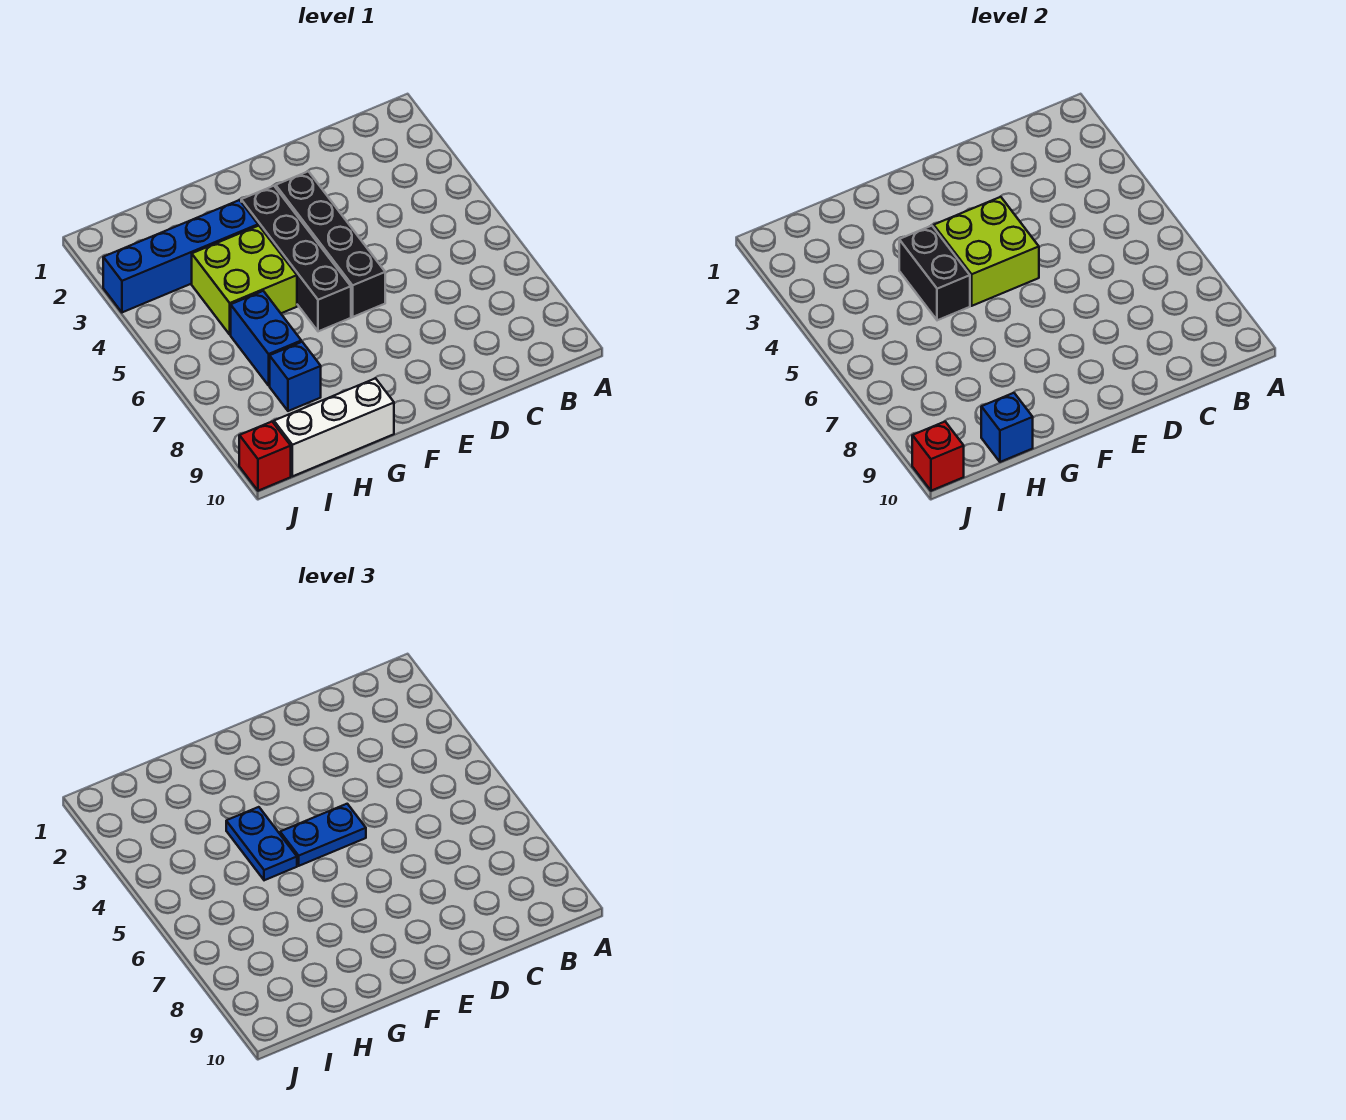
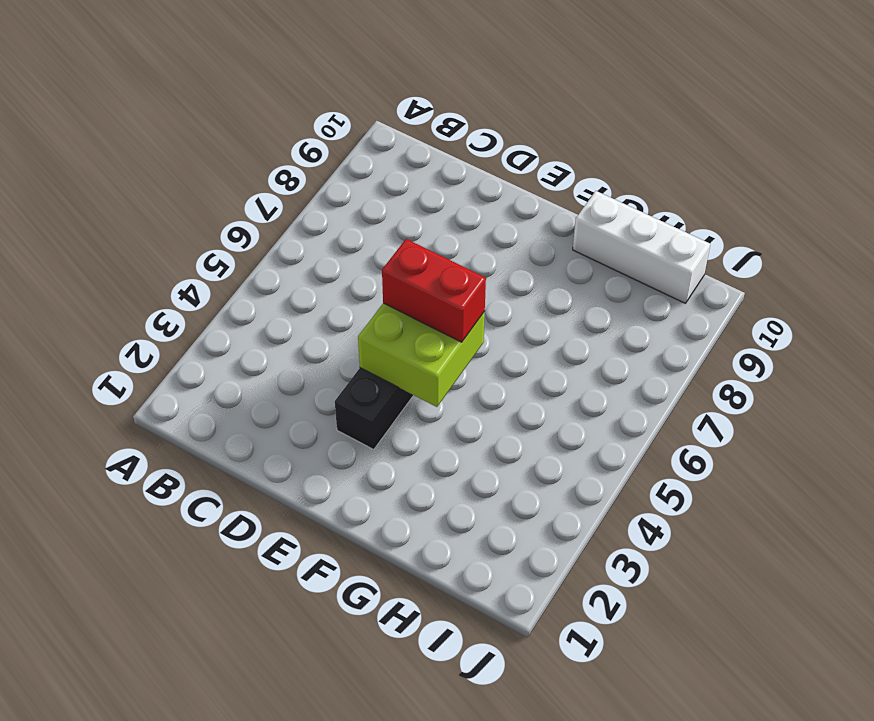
red brick E5:F5 level 3 -> blue plate E5:F5 level 3
none -> black brick F3:F6 level 1
none -> blue brick G3:J3 level 1
none -> lime brick G4:H5 level 1

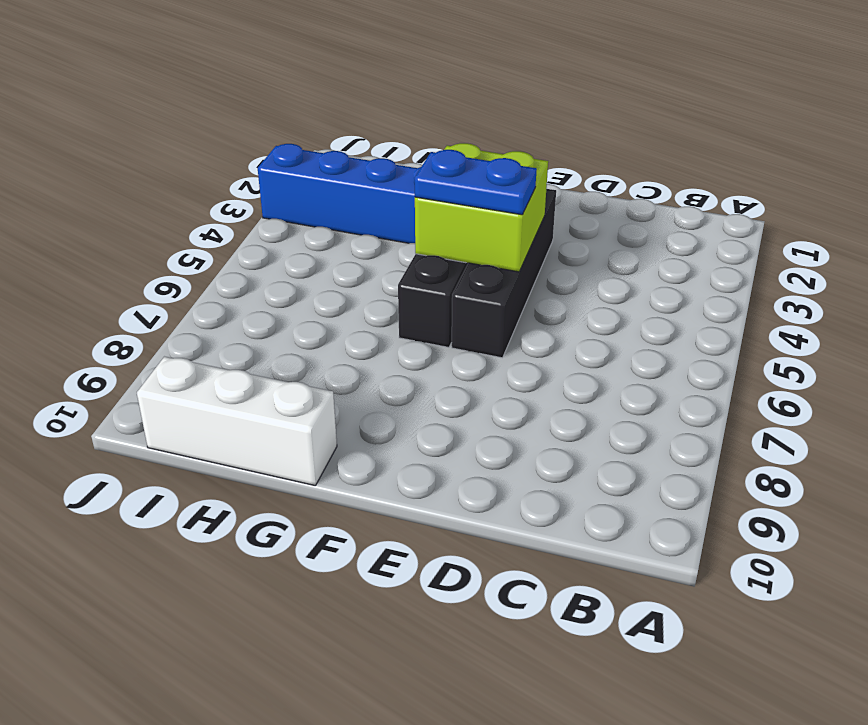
none -> lime brick G4:H5 level 1
none -> blue brick H6:H7 level 1
none -> blue brick H8 level 1

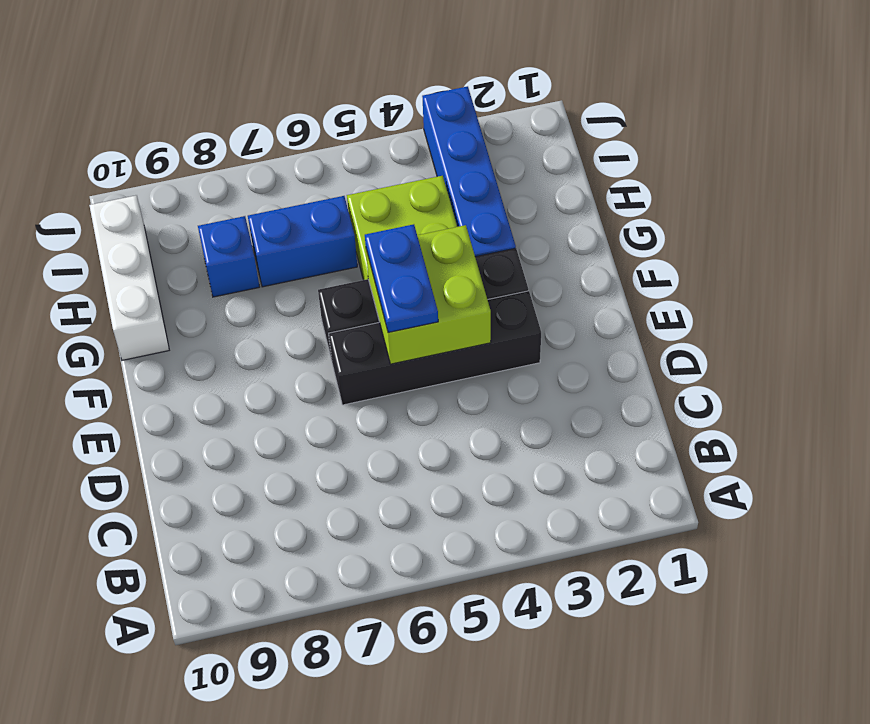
none -> red brick J10 level 1
none -> black brick G4:G5 level 2
none -> blue brick H10 level 2

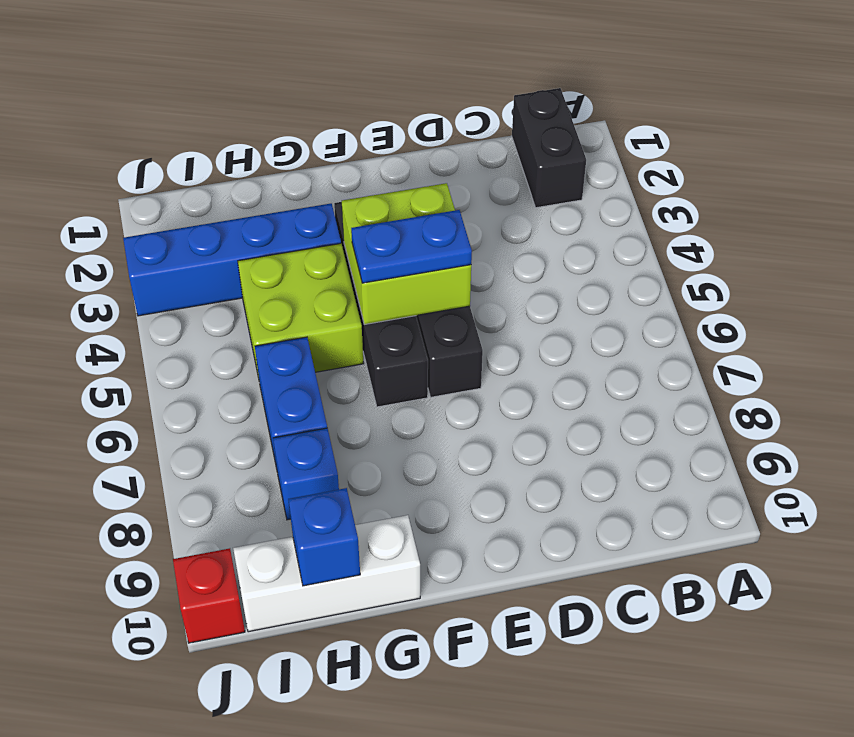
black brick B1:B2 level 1 -> black brick G4:G5 level 2
none -> red brick J10 level 2
none -> blue plate G4:G5 level 3

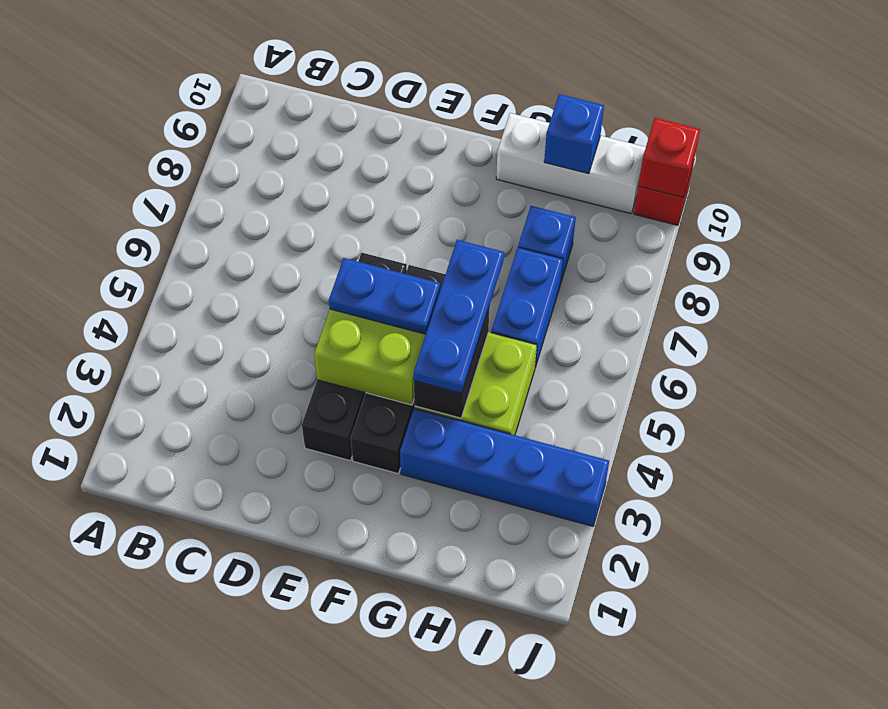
blue plate G4:G6 level 3 -> blue plate G4:G5 level 3

